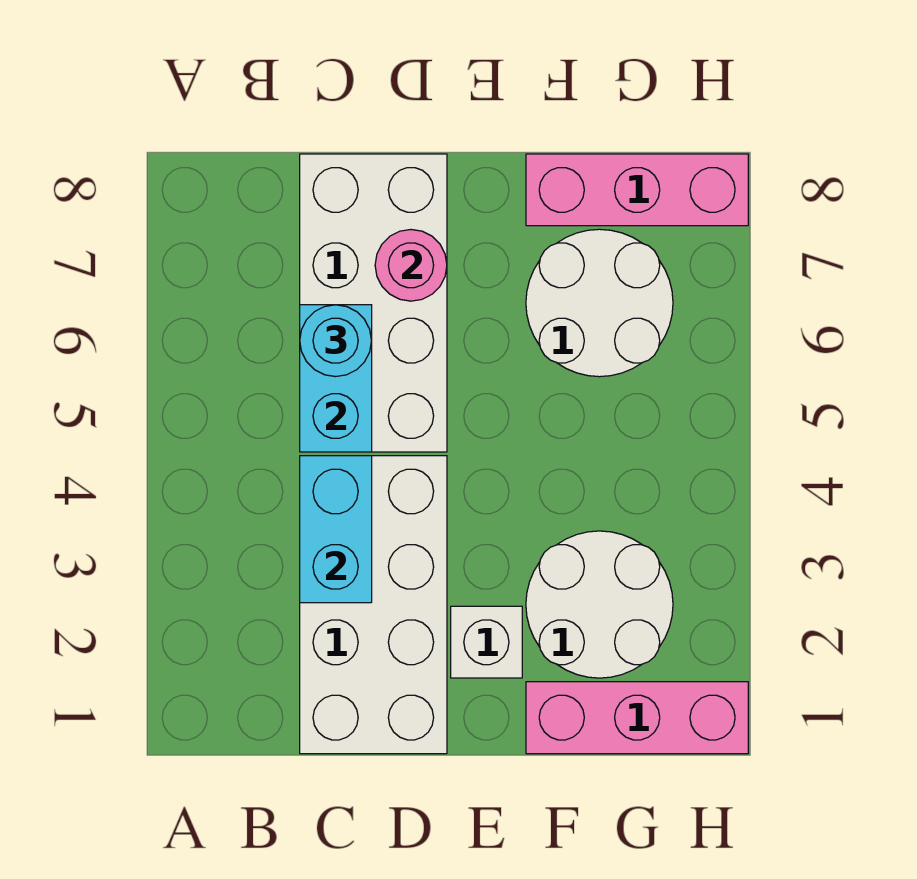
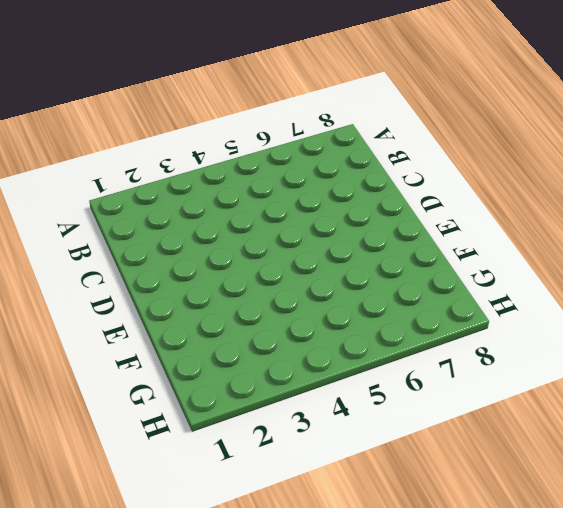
none -> white brick C1:D4 level 1
none -> white brick C5:D8 level 1

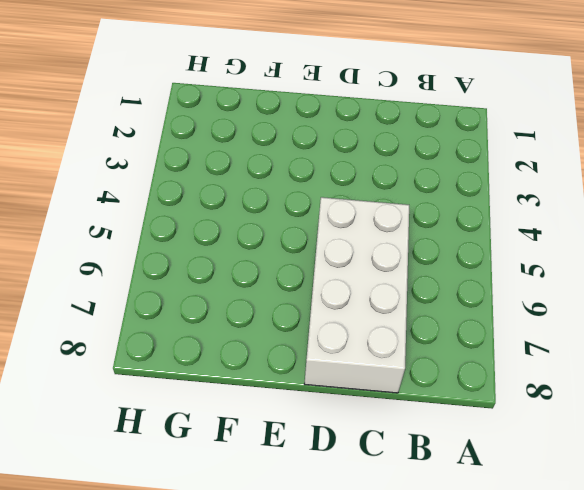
none -> white brick C1:D4 level 1
none -> white brick E2 level 1

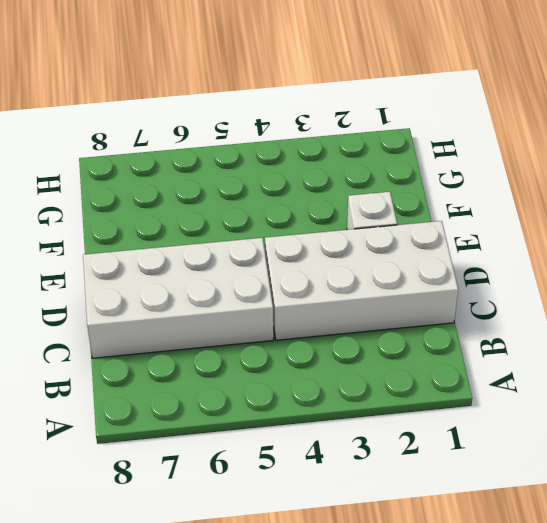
none -> pink brick F1:H1 level 1
none -> white round brick F2:G3 level 1

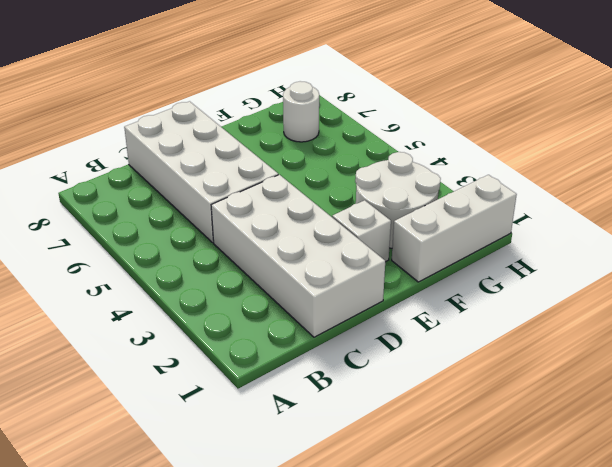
white brick F1:H1 level 1 -> pink brick F1:H1 level 1
white round brick G7 level 1 -> white round brick F6:G7 level 1
none -> pink brick F8:H8 level 1
none -> cyan brick C3:C4 level 2

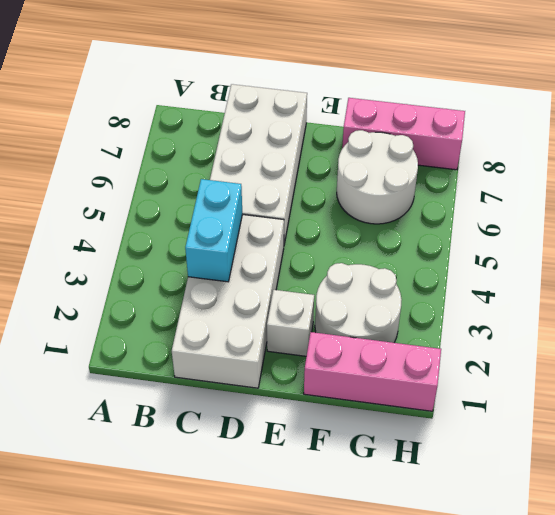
none -> cyan brick C5:C6 level 2
none -> pink round brick D7 level 2

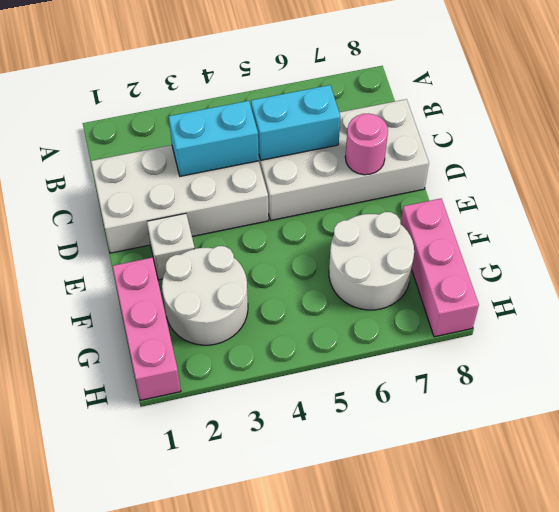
none -> cyan round brick C6 level 3

